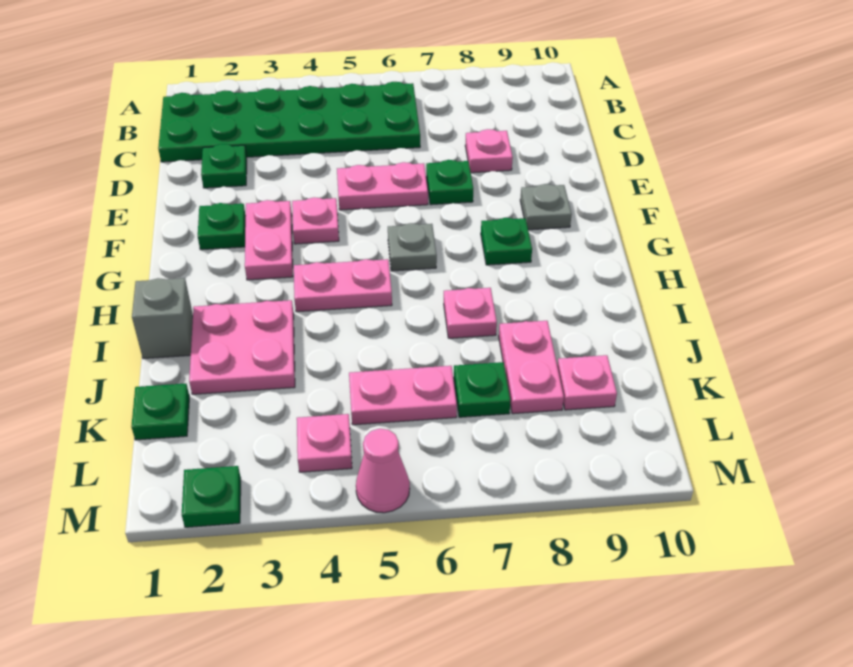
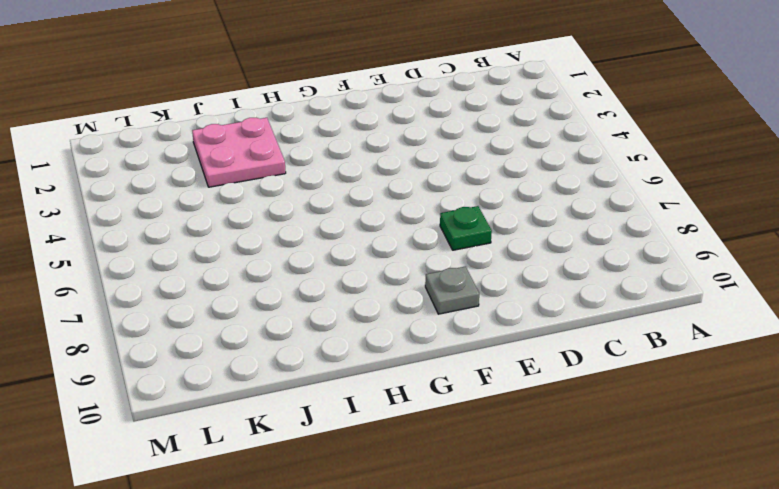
none -> green plate B1:C6 level 1
none -> green plate D2 level 1
none -> pink plate D8 level 1

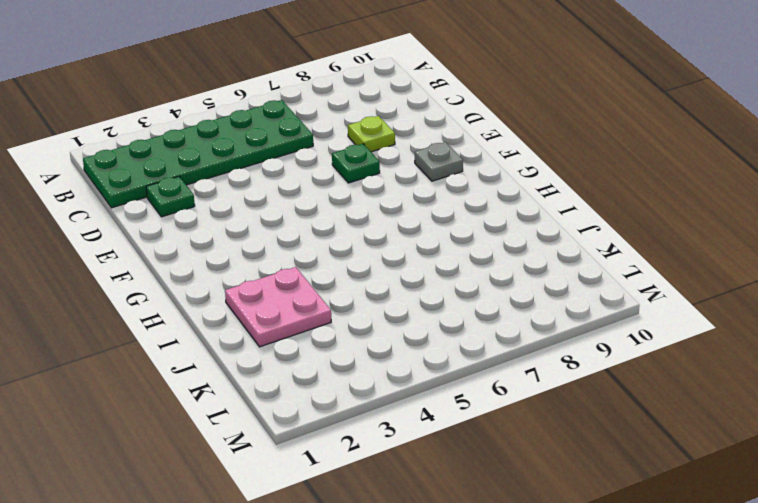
lime plate D8 level 1 -> pink plate D8 level 1
none -> pink plate E5:E6 level 1
none -> green plate F2 level 1
none -> pink plate F3:G3 level 1

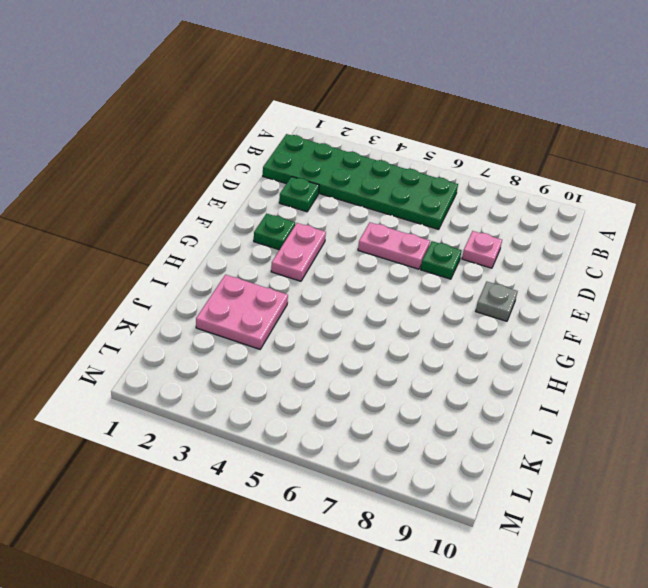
none -> pink plate F4 level 1
none -> grey plate G6 level 1
none -> green plate G8 level 1

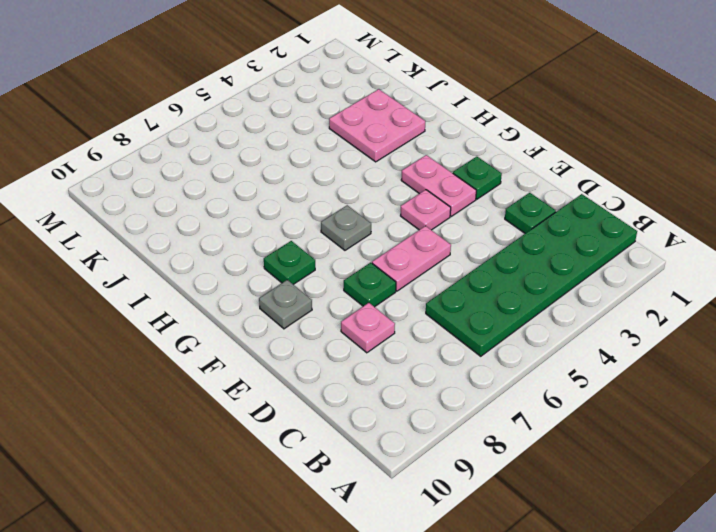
none -> pink plate H4:H5 level 1
none -> grey brick I1 level 1
none -> pink plate I7 level 1

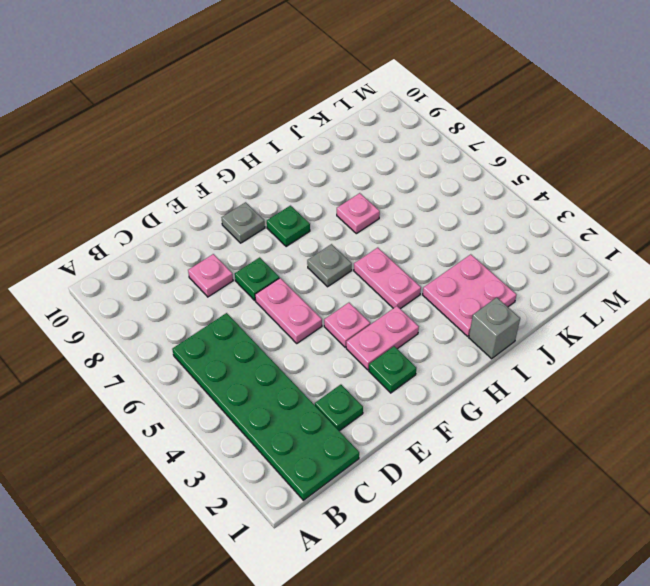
none -> pink plate J8:K8 level 1
none -> green plate K1 level 1
none -> pink plate K5:K6 level 1

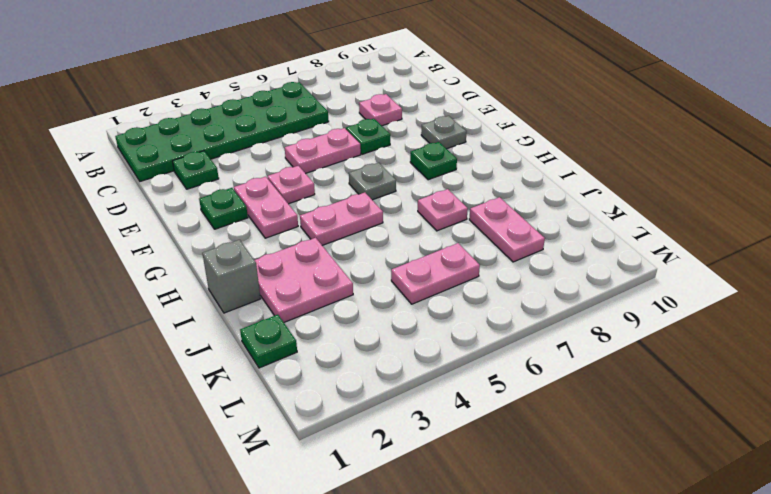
none -> green plate K7 level 1
none -> pink plate K9 level 1
none -> pink plate L4 level 1

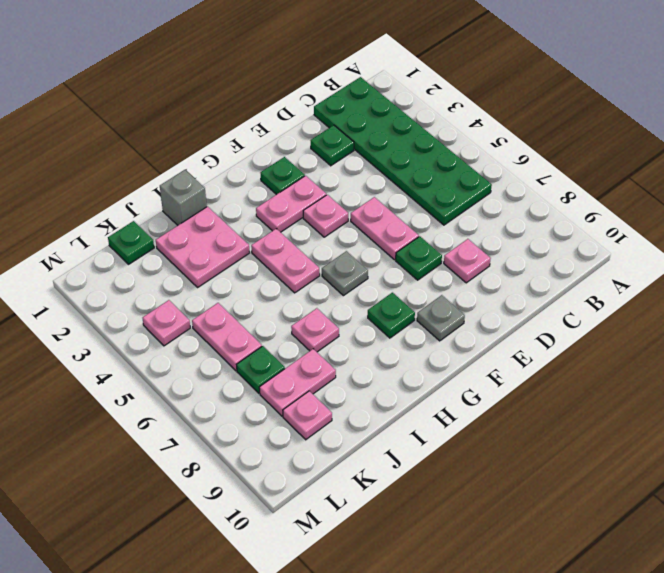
none -> green plate M2 level 1
none -> pink cone M5 level 1

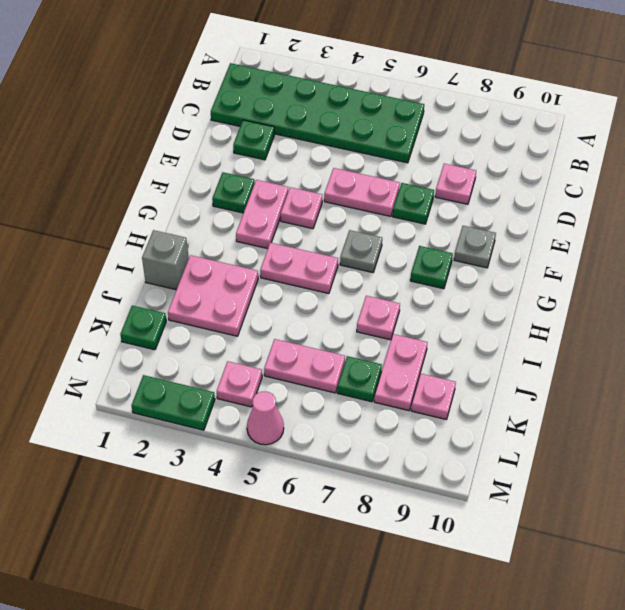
green plate M2:M3 level 1 -> green plate M2 level 1

